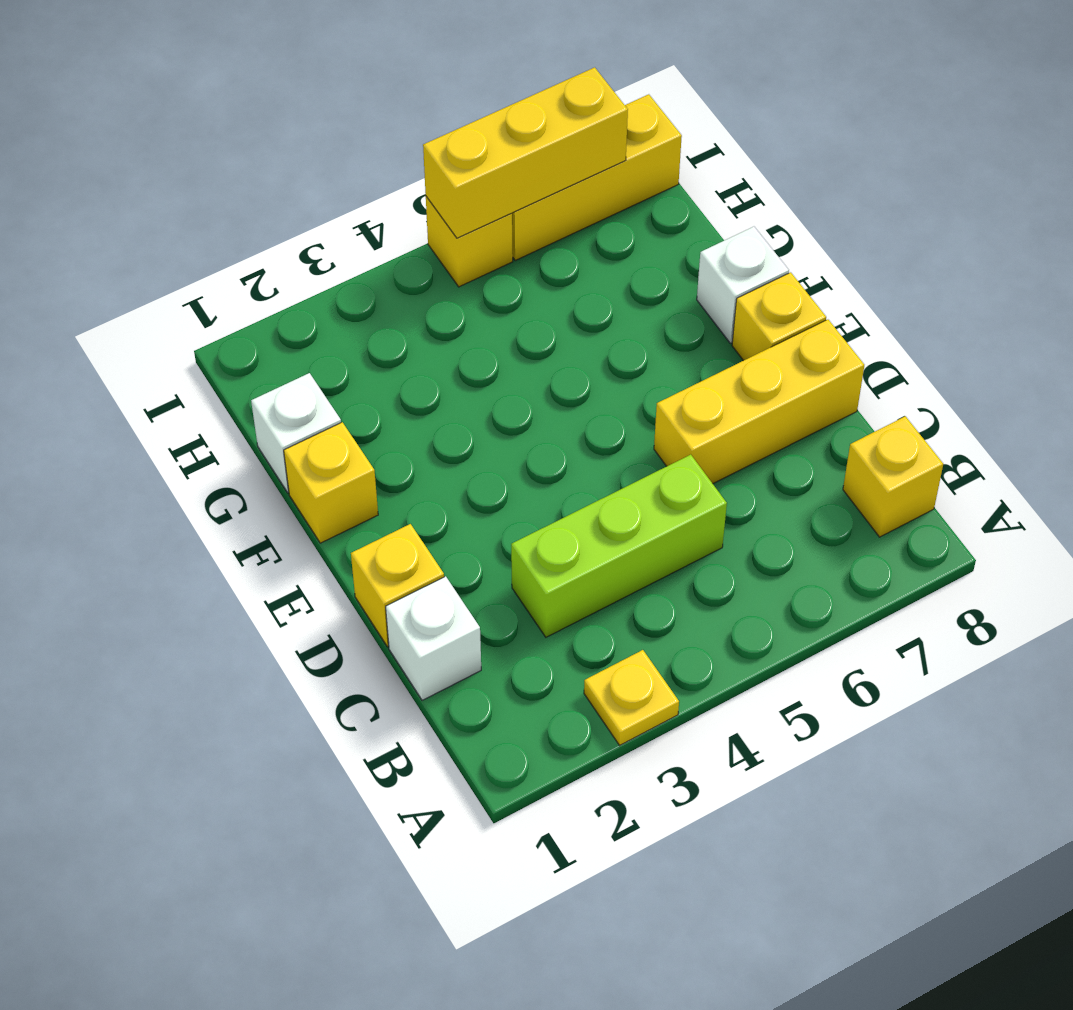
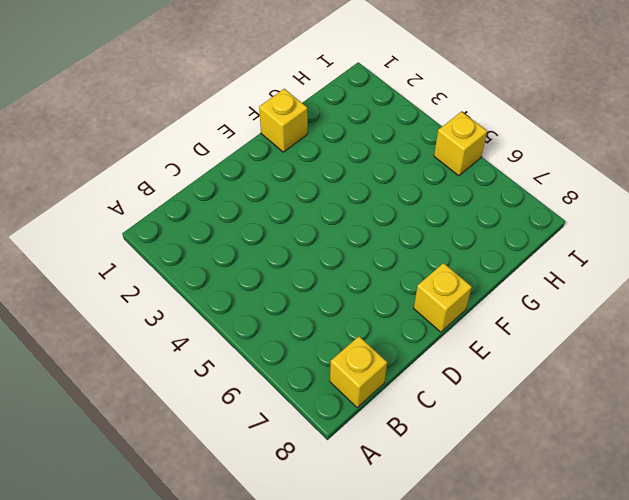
none -> yellow plate A3 level 1
none -> white brick C1 level 1
none -> lime brick C3:C5 level 1

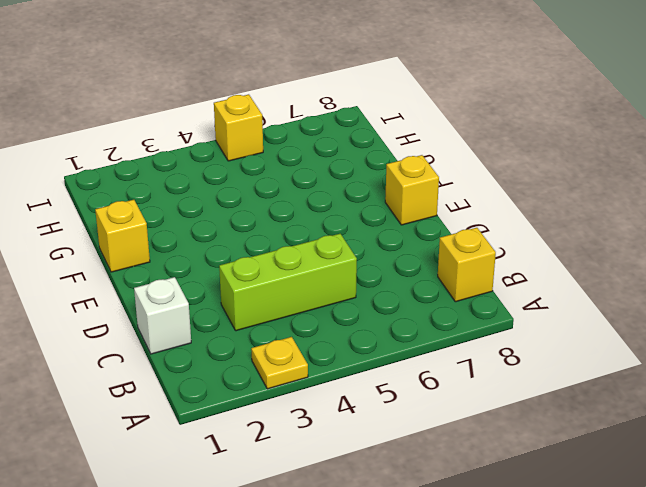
none -> yellow brick D1 level 1
none -> yellow brick D6:D8 level 1
none -> white brick F8 level 1

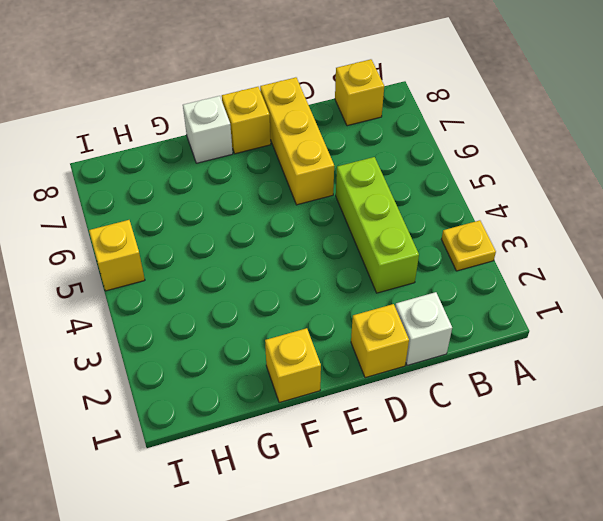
none -> white brick G1 level 1
none -> yellow brick I6:I8 level 1
none -> yellow brick I5:I7 level 2

